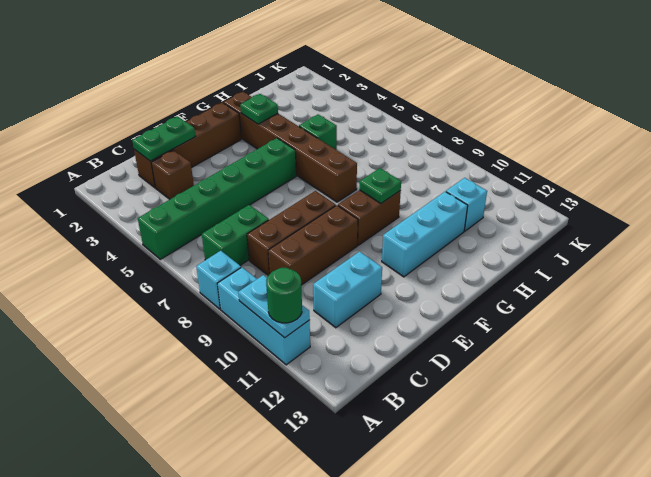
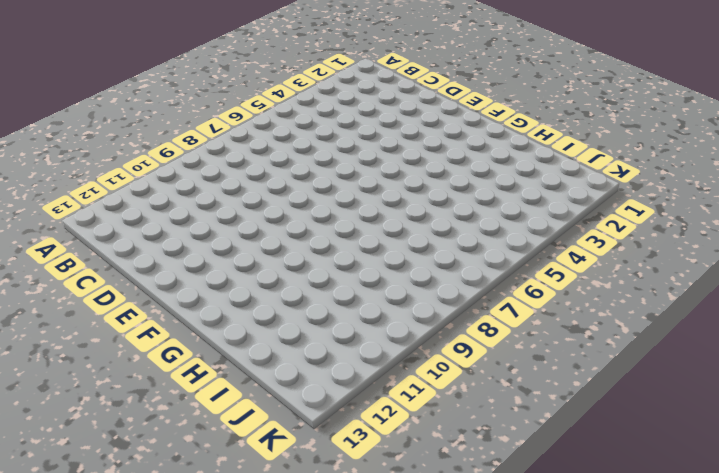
none -> green brick A5:F5 level 1
none -> cyan brick A8 level 1
none -> cyan brick A9:A11 level 1

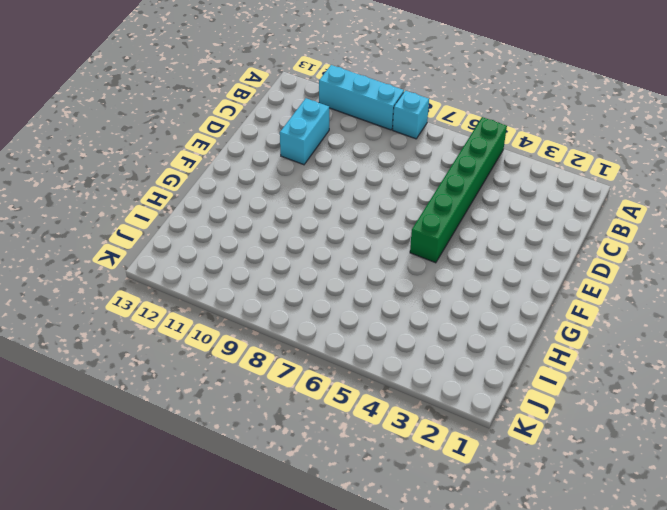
none -> green brick B7:C7 level 1
none -> brown brick C2:F2 level 1
none -> brown brick C3 level 1

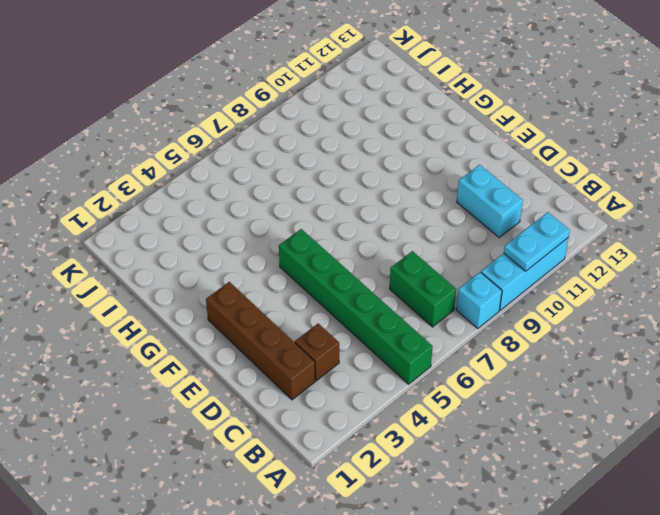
none -> brown brick C8:E8 level 1
none -> brown brick C9:E9 level 1
none -> brown brick F9:G9 level 1

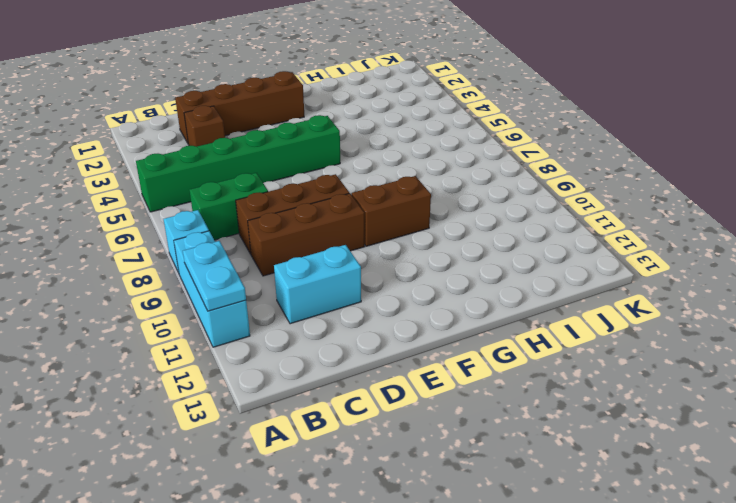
none -> cyan brick F11:H11 level 1
none -> brown brick G2:G7 level 1
none -> green brick H5 level 1

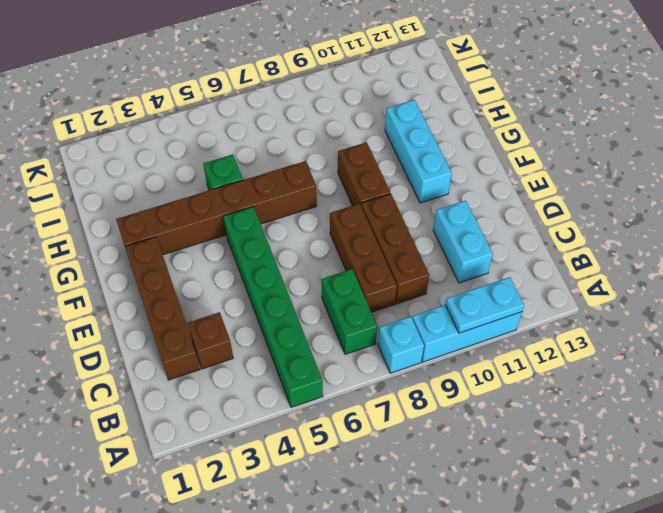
none -> cyan brick I11 level 1
none -> green plate C2:D2 level 2
none -> green plate G3 level 2

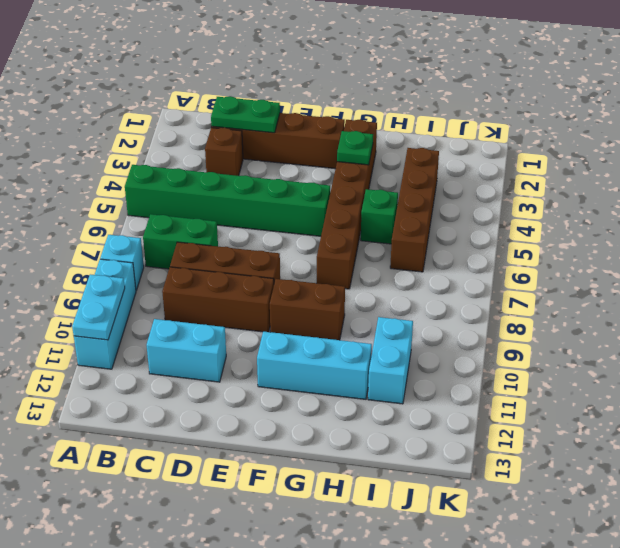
brown brick I3:I6 level 1 -> none
cyan brick I10:I11 level 1 -> cyan brick I11 level 1
none -> green plate G9 level 2
none -> green round brick A11 level 3

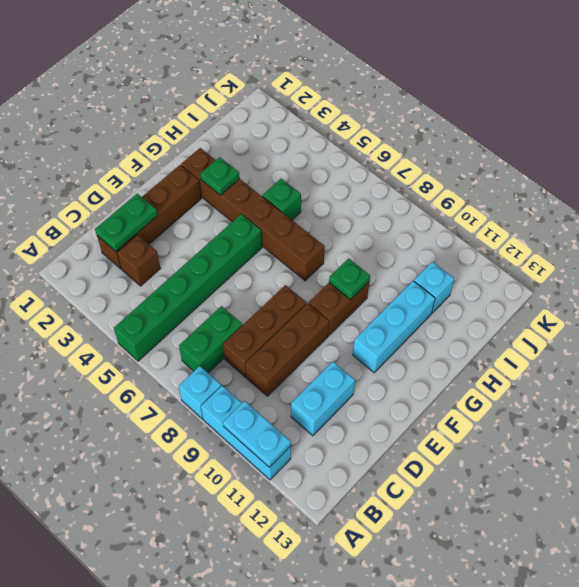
none -> green round brick A11 level 3

